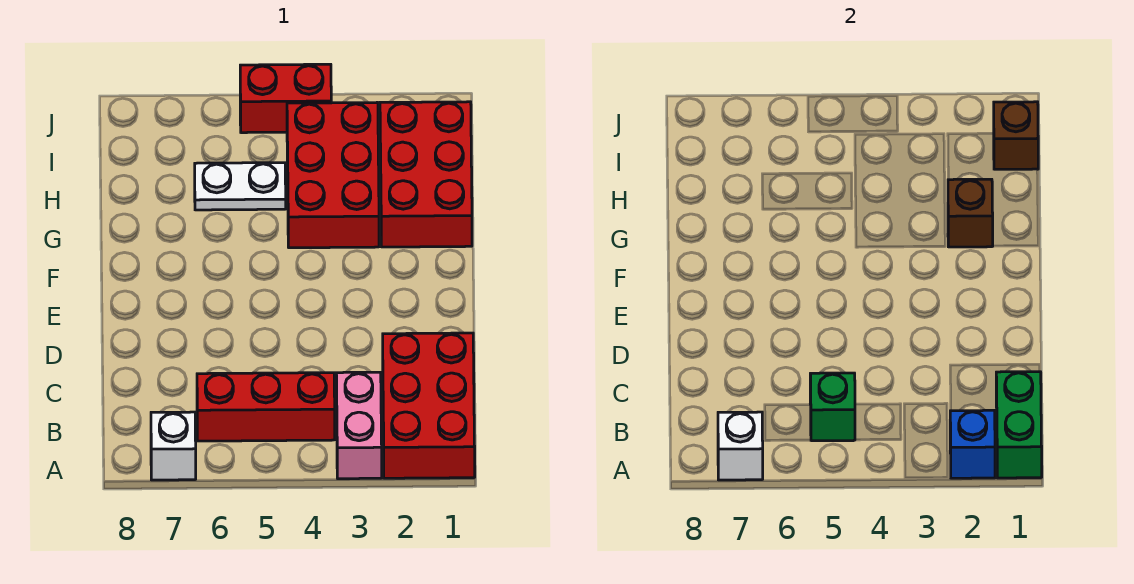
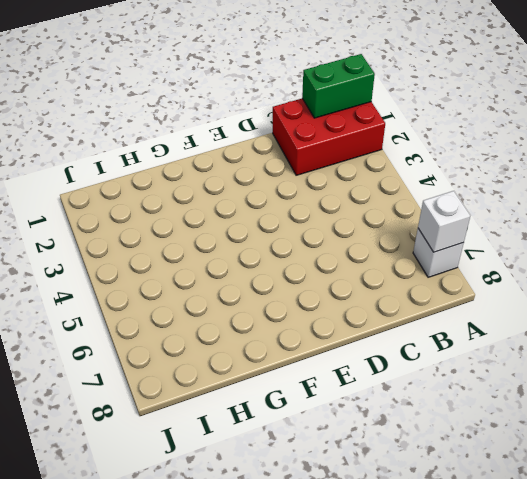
none -> pink brick A3:B3 level 1
none -> red brick B4:B6 level 1
none -> red brick G1:I2 level 1

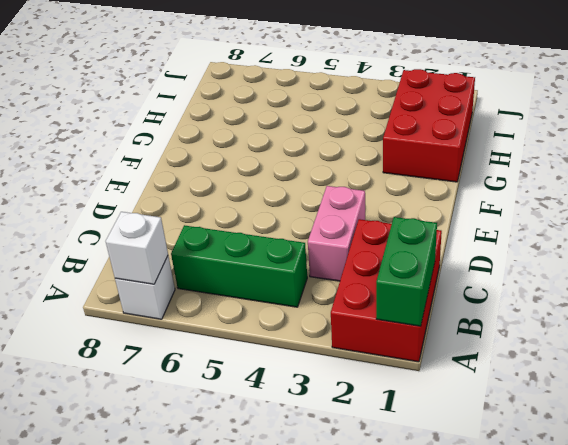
green brick B4:B6 level 1 -> red brick B4:B6 level 1
pink brick C3:D3 level 1 -> pink brick A3:B3 level 1
none -> red brick G3:I4 level 1
none -> white plate H5:H6 level 1
none -> red brick J4:J5 level 1

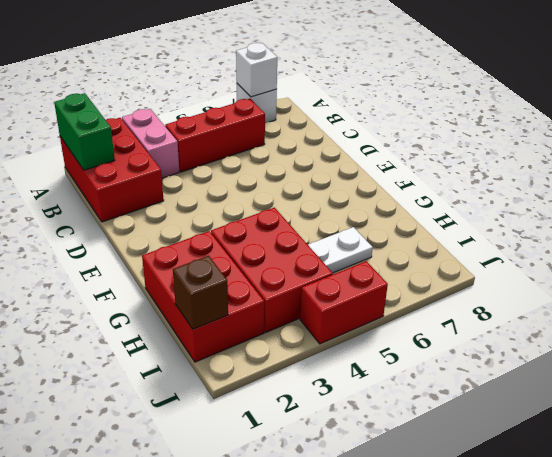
none -> blue brick A2 level 2
none -> green brick B5 level 2
none -> brown brick G2 level 2

